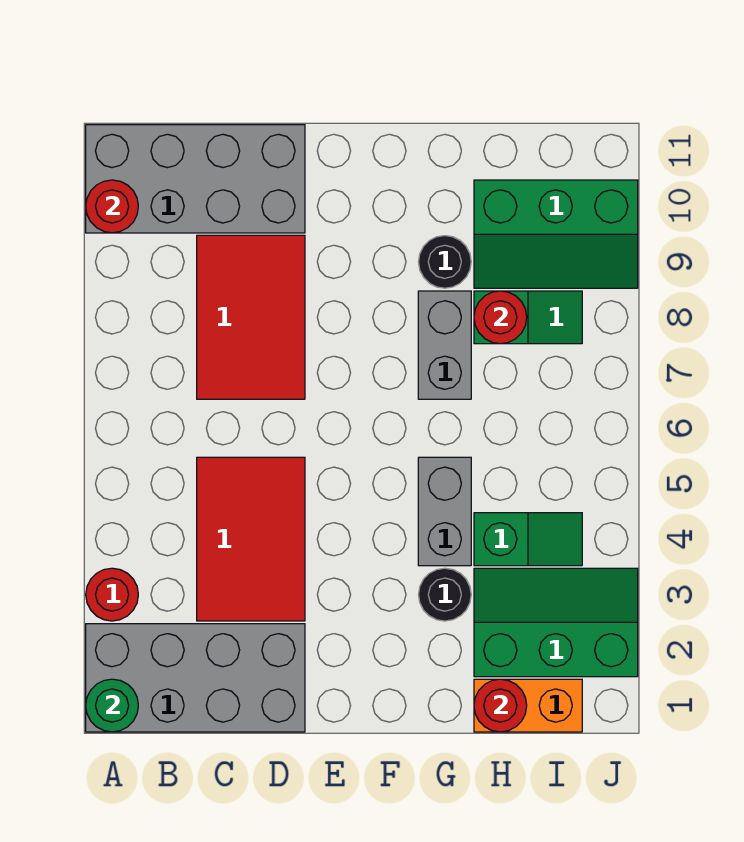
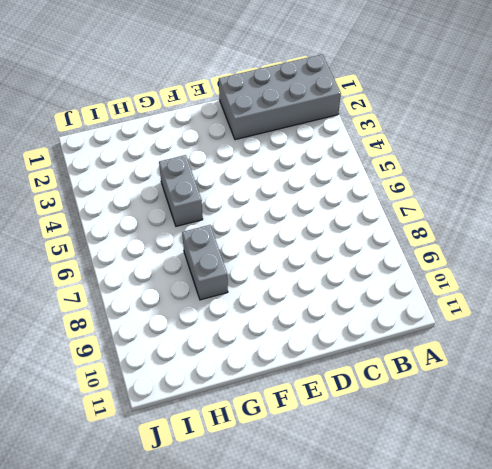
none -> red round brick A3 level 1
none -> grey brick A10:D11 level 1
none -> red tile C3:D5 level 1

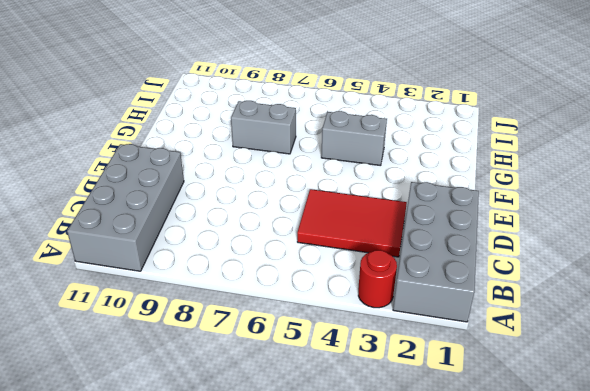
none -> red tile C7:D9 level 1
none -> black round brick G3 level 1
none -> black round brick G9 level 1

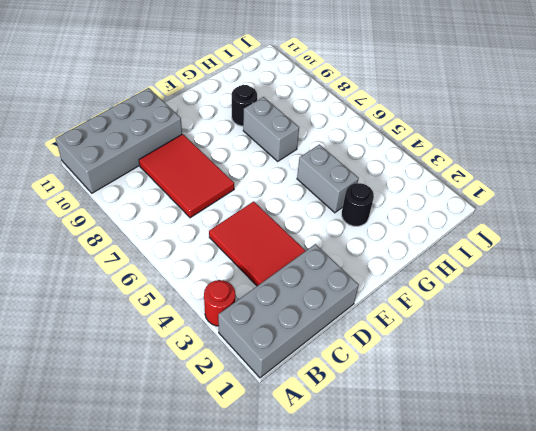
none -> orange brick H1:I1 level 1
none -> green slope H2:J3 level 1 top 2
none -> green slope H4:I4 level 1 top H

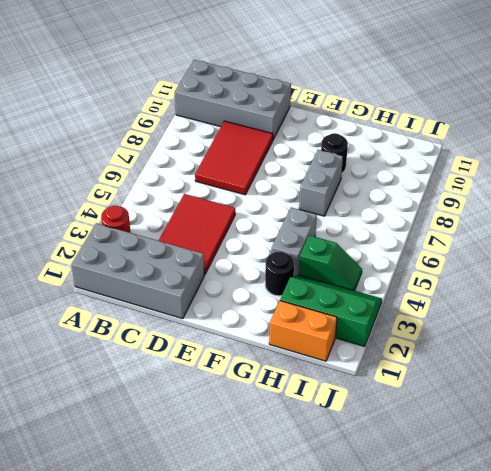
none -> green slope H8:I8 level 1 top H
none -> green slope H9:J10 level 1 top 10
none -> green round brick A1 level 2

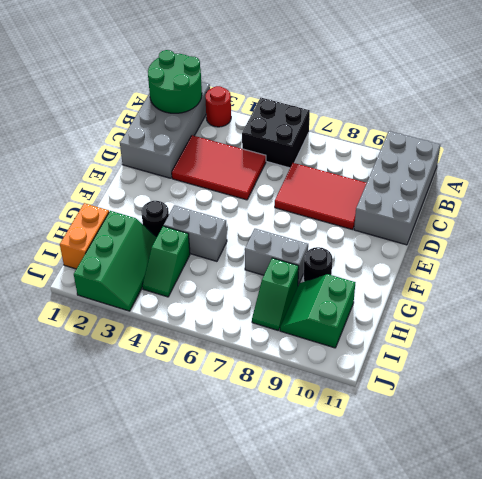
green round brick A1:B2 level 2 -> green round brick A1 level 2
black brick A5:B6 level 1 -> none
green slope H9:I10 level 1 top 10 -> green slope H9:J10 level 1 top 10
none -> red round brick A10 level 2
none -> red round brick H1 level 2
none -> red round brick H8 level 2

